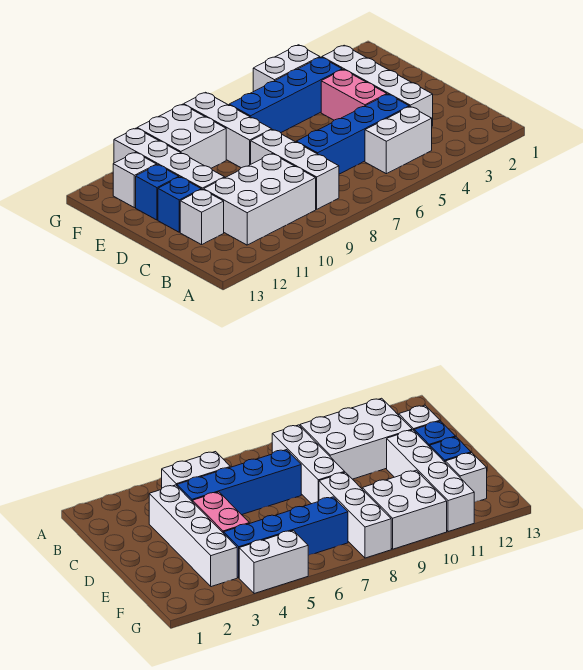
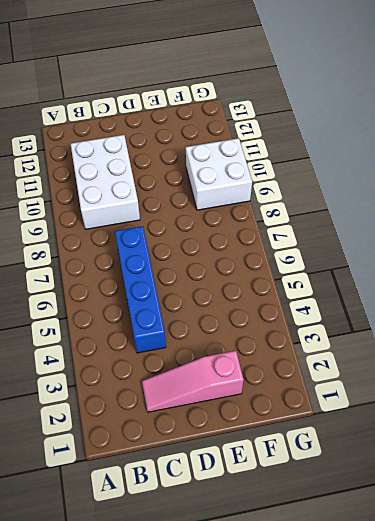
pink slope C2:E2 level 1 top E -> none
none -> white brick B4:B5 level 1
none -> white brick B8:D8 level 1
none -> white brick C3:F3 level 1

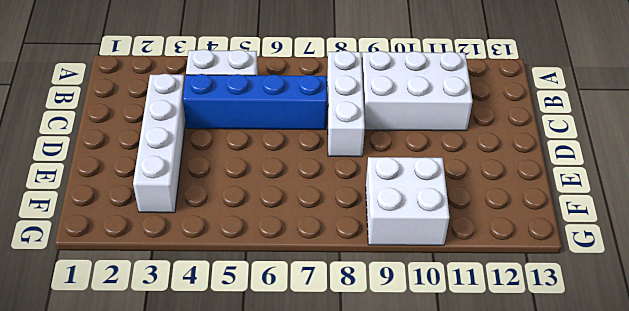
none -> white brick C12 level 1
none -> pink brick D4:E4 level 1
none -> white brick D11:G11 level 1

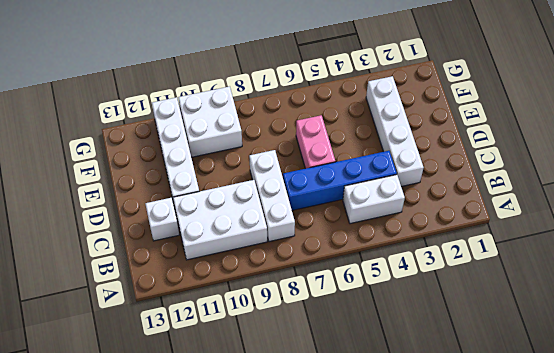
pink brick D6:E6 level 1 -> pink brick D4:E4 level 1
none -> blue brick D12 level 1
none -> white brick E8:G8 level 1
none -> blue brick E12 level 1

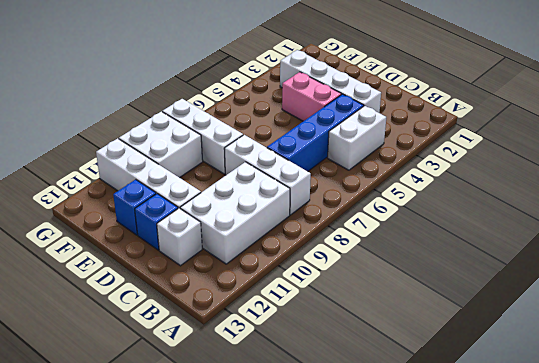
none -> blue brick F4:F7 level 1
none -> white brick F12 level 1
none -> white brick G4:G5 level 1

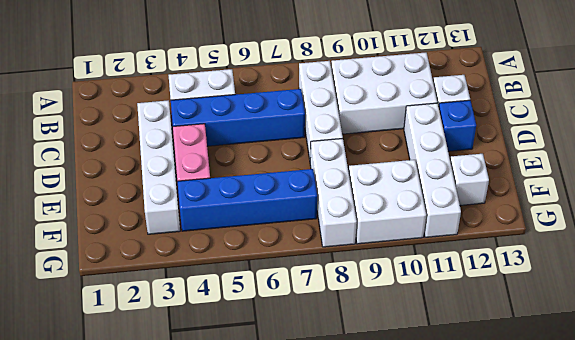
none -> blue brick E12 level 1
none -> white brick G4:G5 level 1

